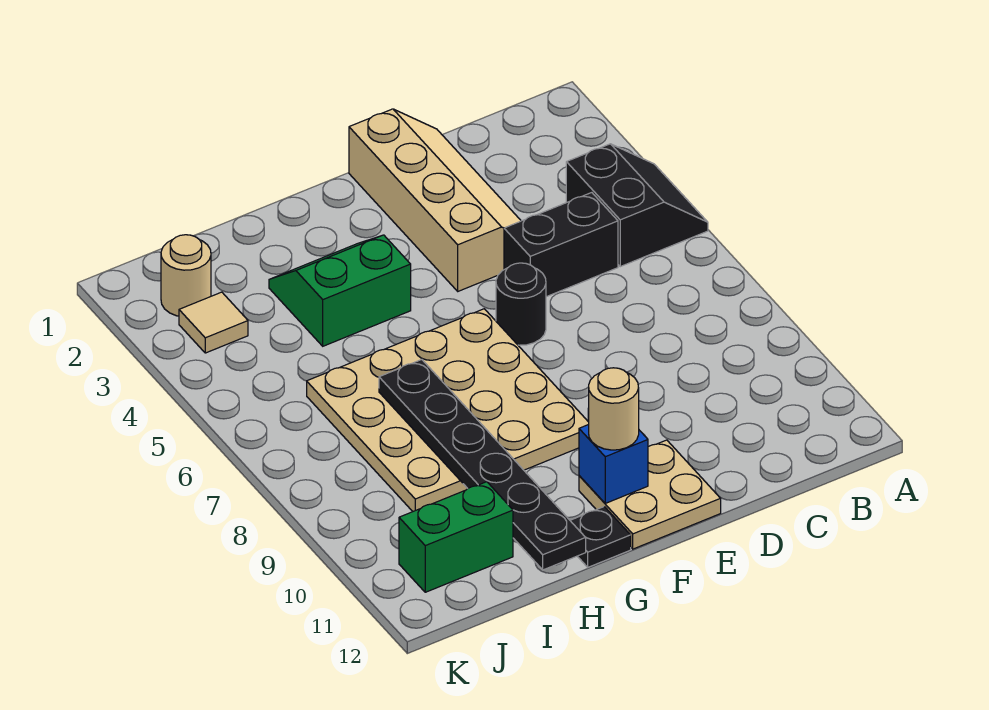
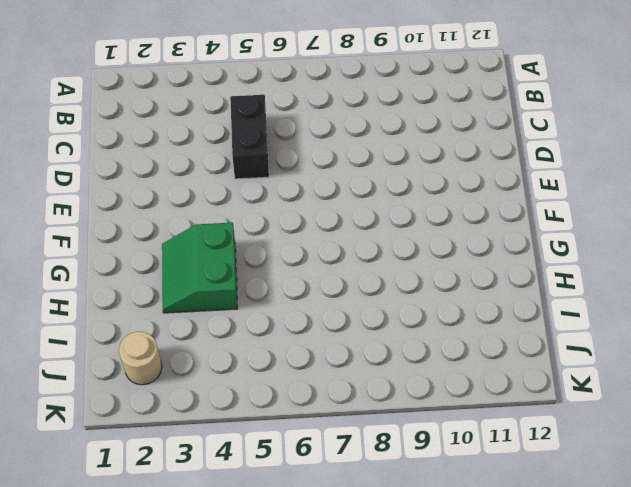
none -> black slope A4:B5 level 1 top B
none -> tan slope D1:E4 level 1 top E
none -> black round brick E6 level 1

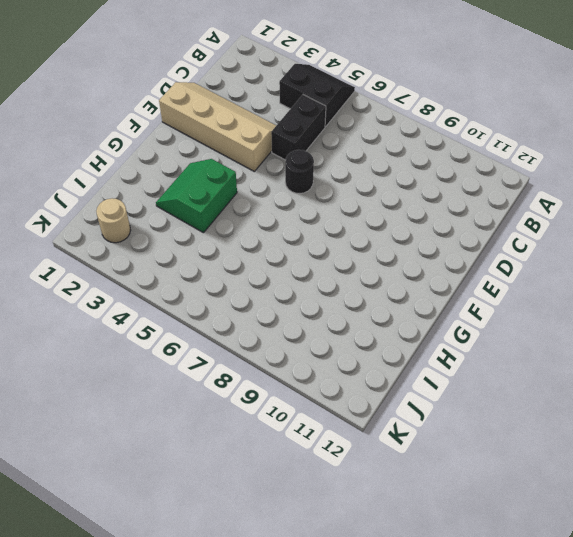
none -> tan plate E11:F12 level 1
none -> tan plate F6:I9 level 1
none -> black plate G12 level 1

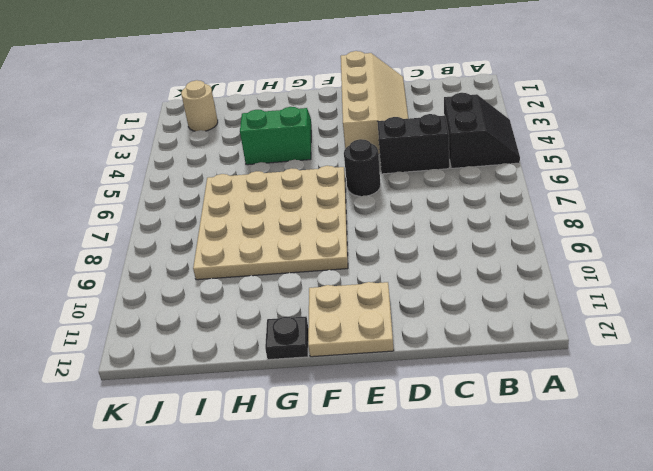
none -> green brick I11:J11 level 1
none -> tan tile J3 level 1
none -> blue brick F11 level 2

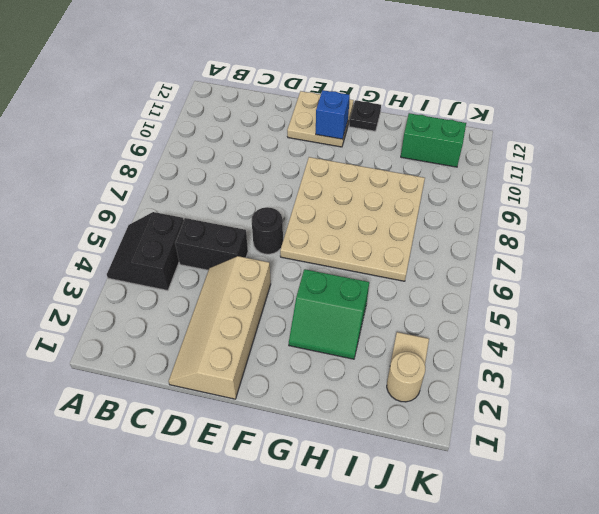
none -> black plate H7:H12 level 2
none -> tan round brick F11 level 3

